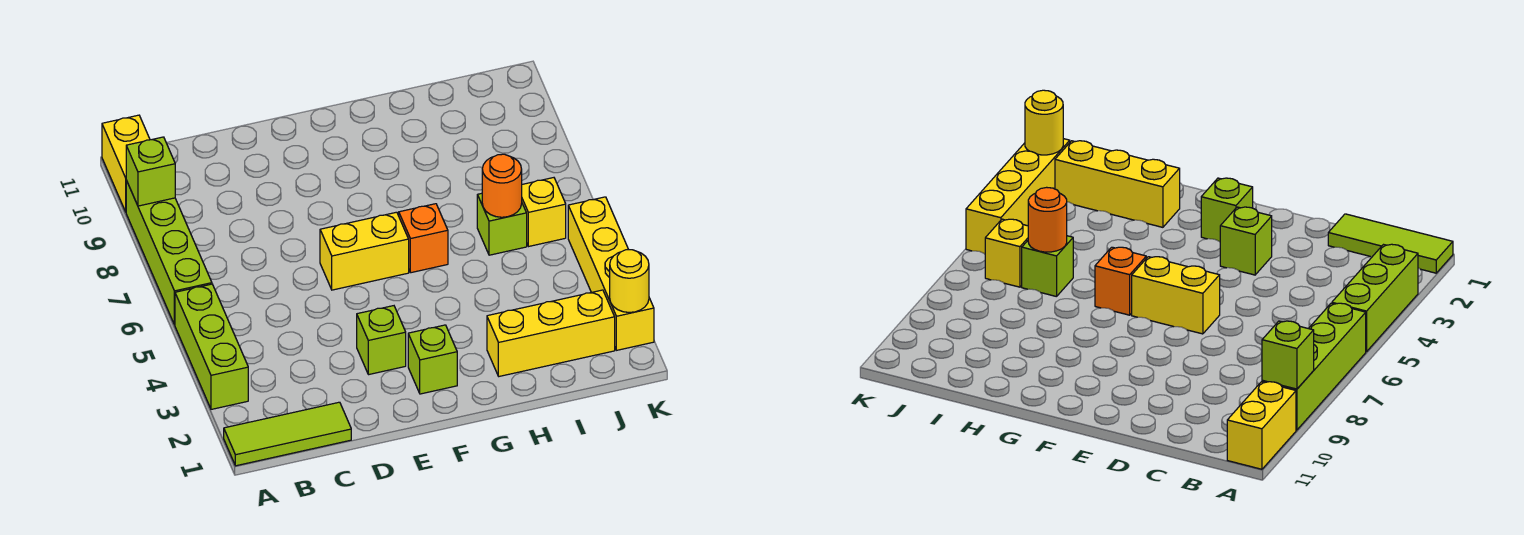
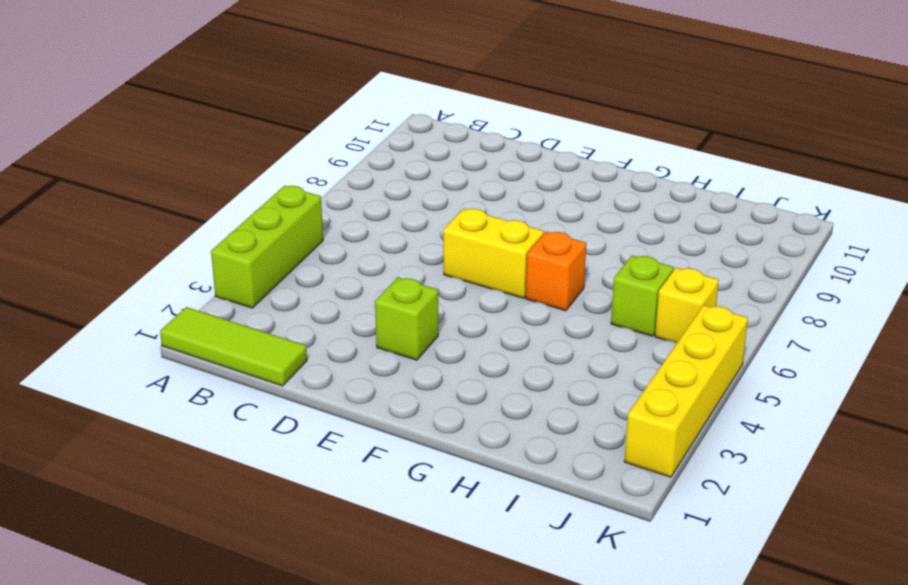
none -> lime brick A6:A9 level 1
none -> yellow brick A10:A11 level 1
none -> lime brick F2 level 1

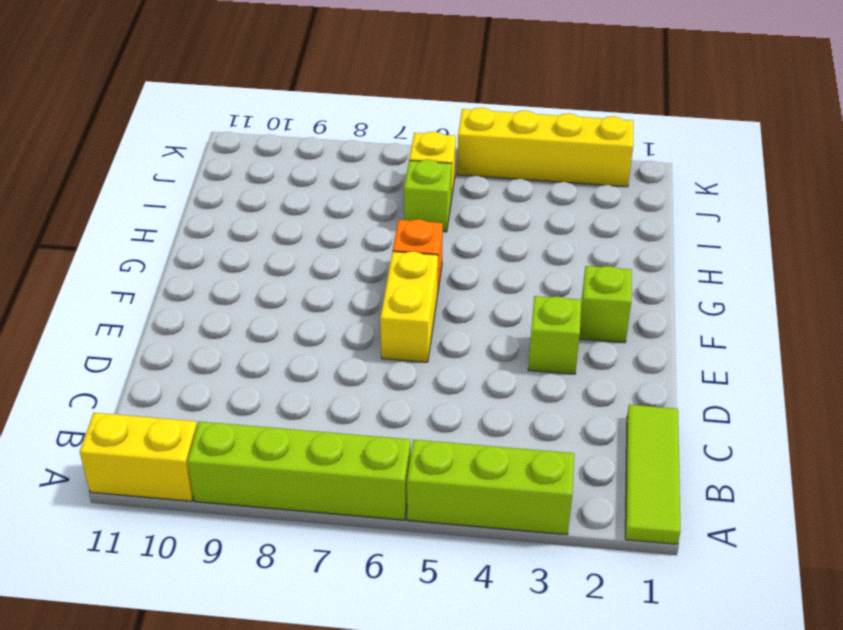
none -> yellow brick H2:J2 level 1
none -> lime brick A9 level 2
none -> orange round brick I6 level 2

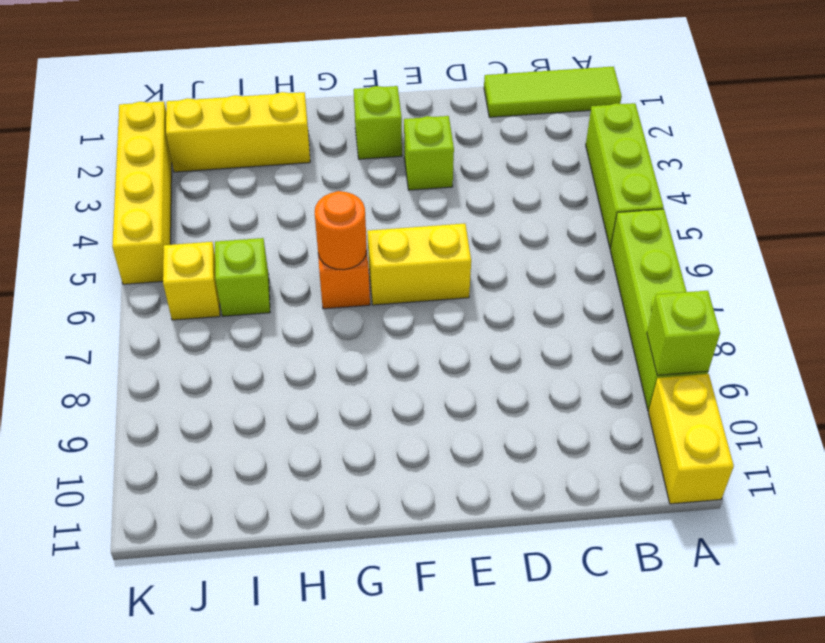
orange round brick G6 level 2 -> orange round brick I6 level 2
none -> yellow round brick K2 level 2

